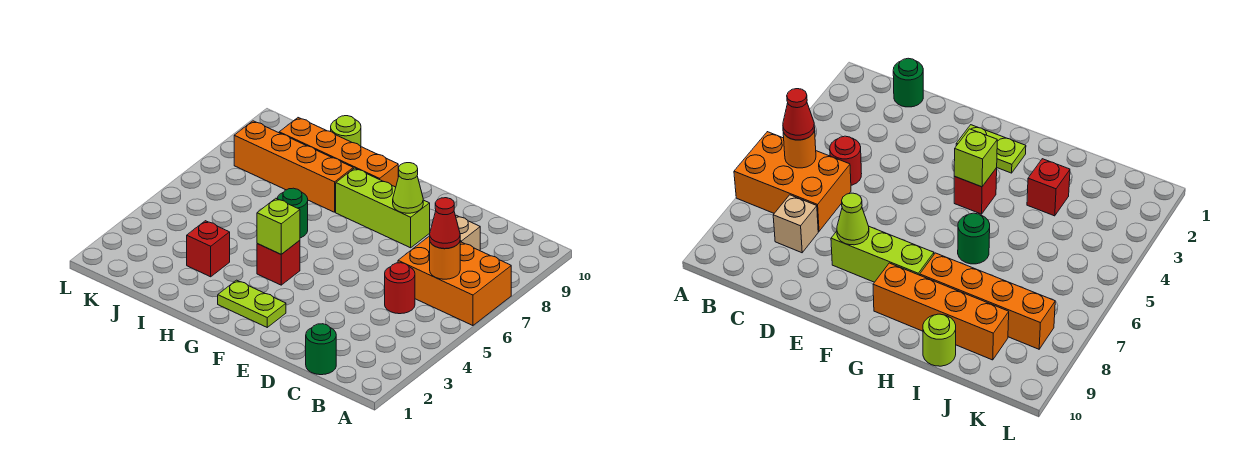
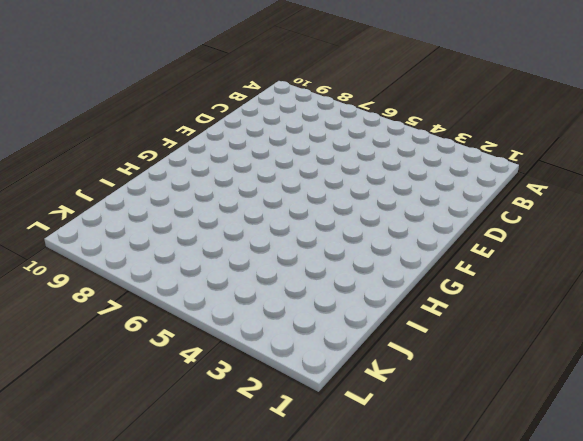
none -> orange brick A6:C7 level 1
none -> green round brick C1 level 1
none -> red round brick C5 level 1

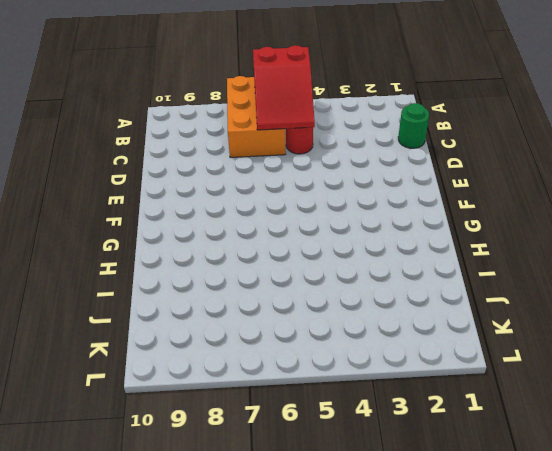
red slope A5:C6 level 2 top A -> orange round brick B6 level 2
none -> tan brick C8 level 1
none -> lime brick E8:G8 level 1
none -> lime plate F2:G2 level 1

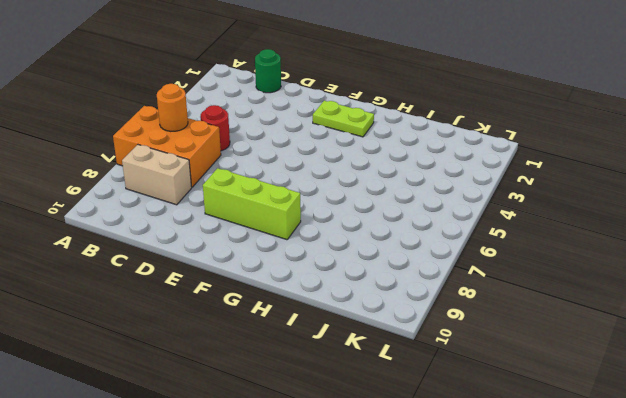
tan brick B8:C8 level 1 -> tan brick C8 level 1
none -> red brick G4 level 1
none -> orange brick G9:J9 level 1
none -> green round brick H6 level 1

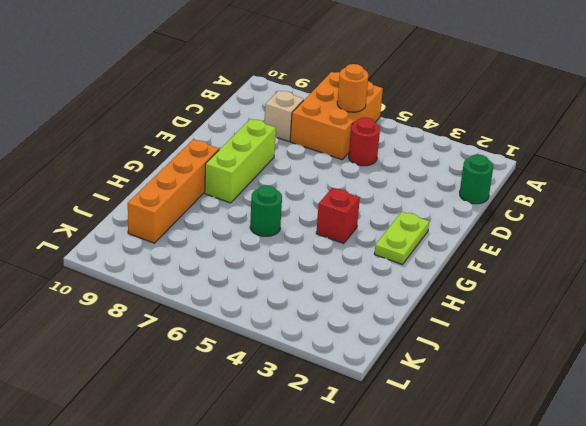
none -> orange brick H8:K8 level 1
none -> red brick I3 level 1
none -> lime round brick I10 level 1

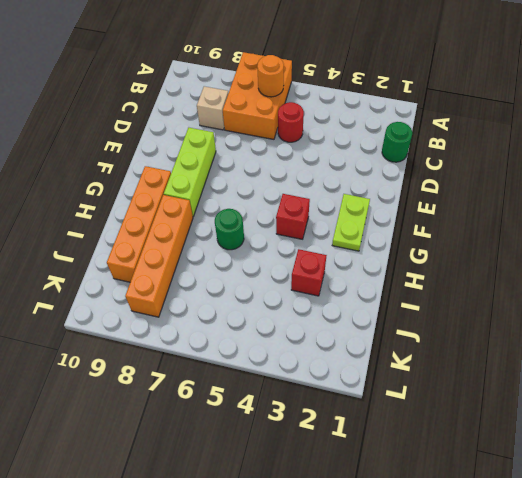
none -> lime round brick I10 level 1
none -> lime cone E8 level 2
none -> lime brick G4 level 2

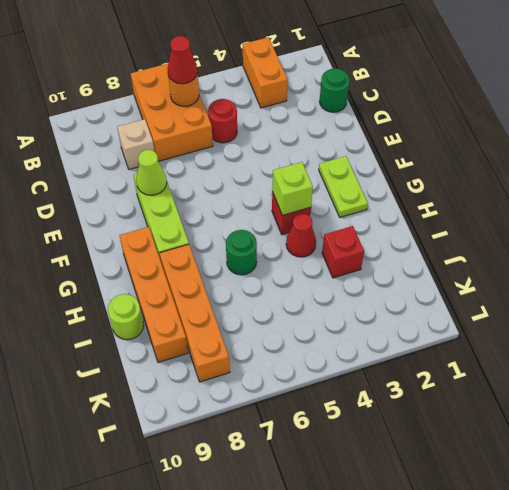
orange brick A3:B3 level 1 -> none
red cone H4 level 1 -> none

